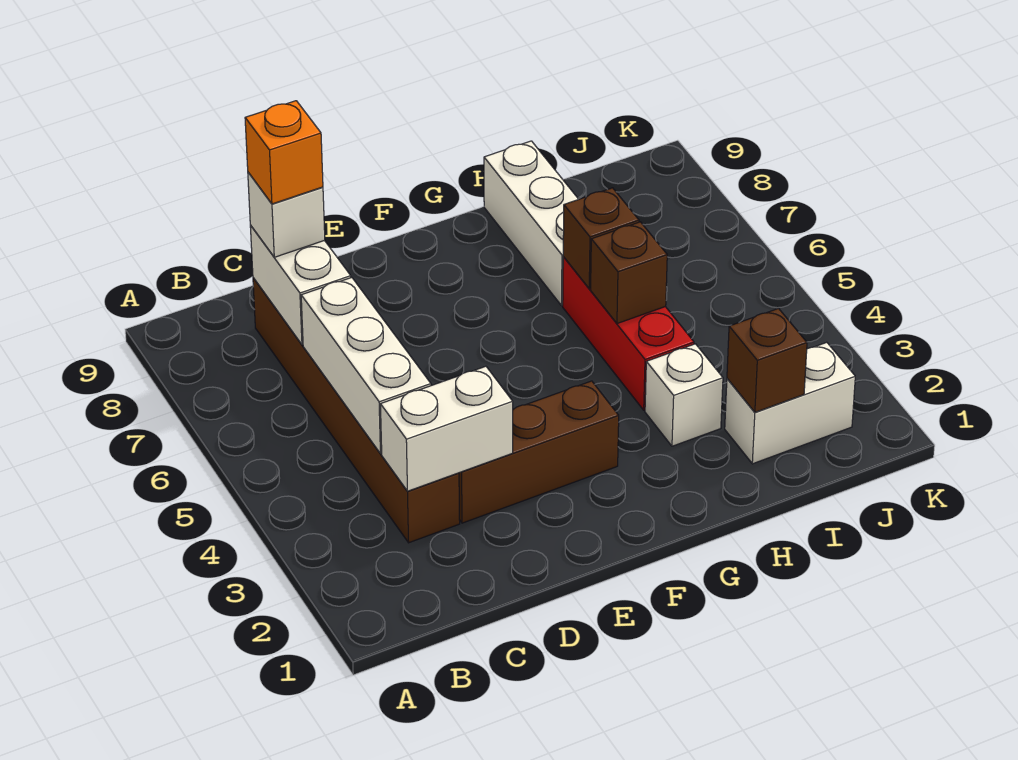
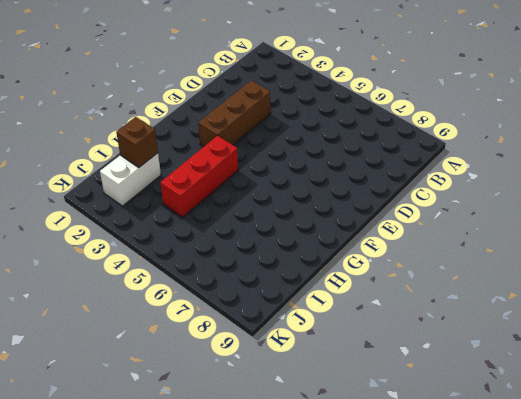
red brick G4:I4 level 1 -> red brick H4:H6 level 1
none -> brown brick C3:C8 level 1
none -> white brick H3 level 1
none -> white brick H7:H9 level 1

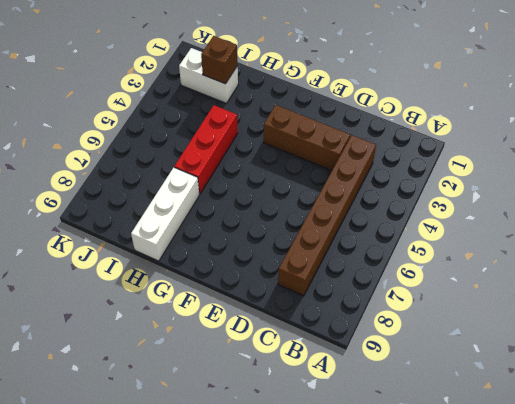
none -> white brick H3 level 1
none -> white brick C3:D3 level 2
none -> white brick C4:C6 level 2

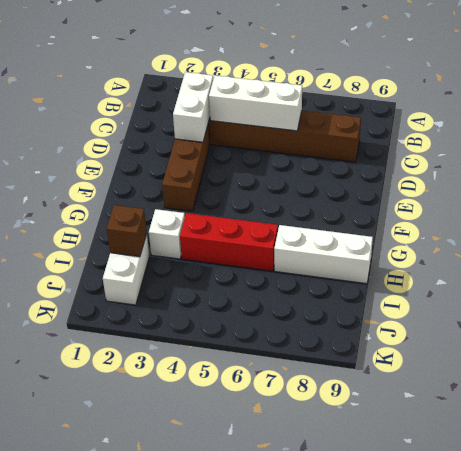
none -> white brick C7:C8 level 2
none -> brown brick H5 level 2
none -> brown brick H6 level 2

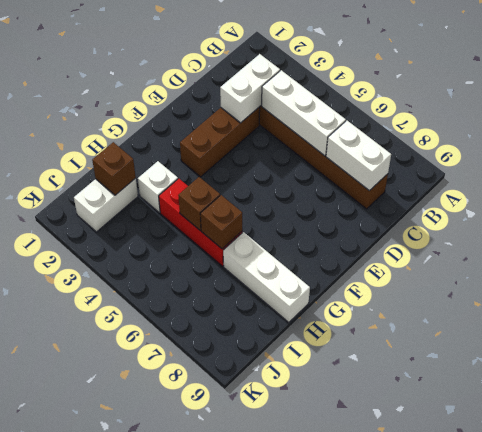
none -> white brick C8 level 3
none -> orange brick C8 level 4

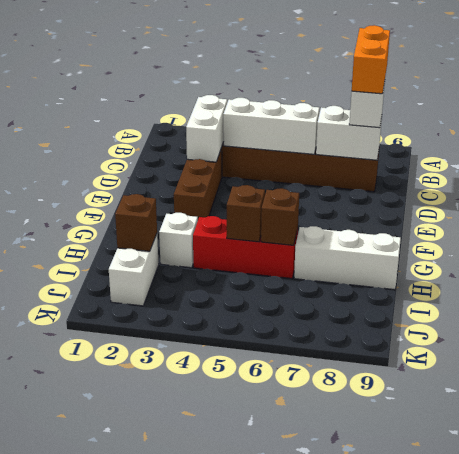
orange brick B8:C8 level 4 -> orange brick C8 level 4

